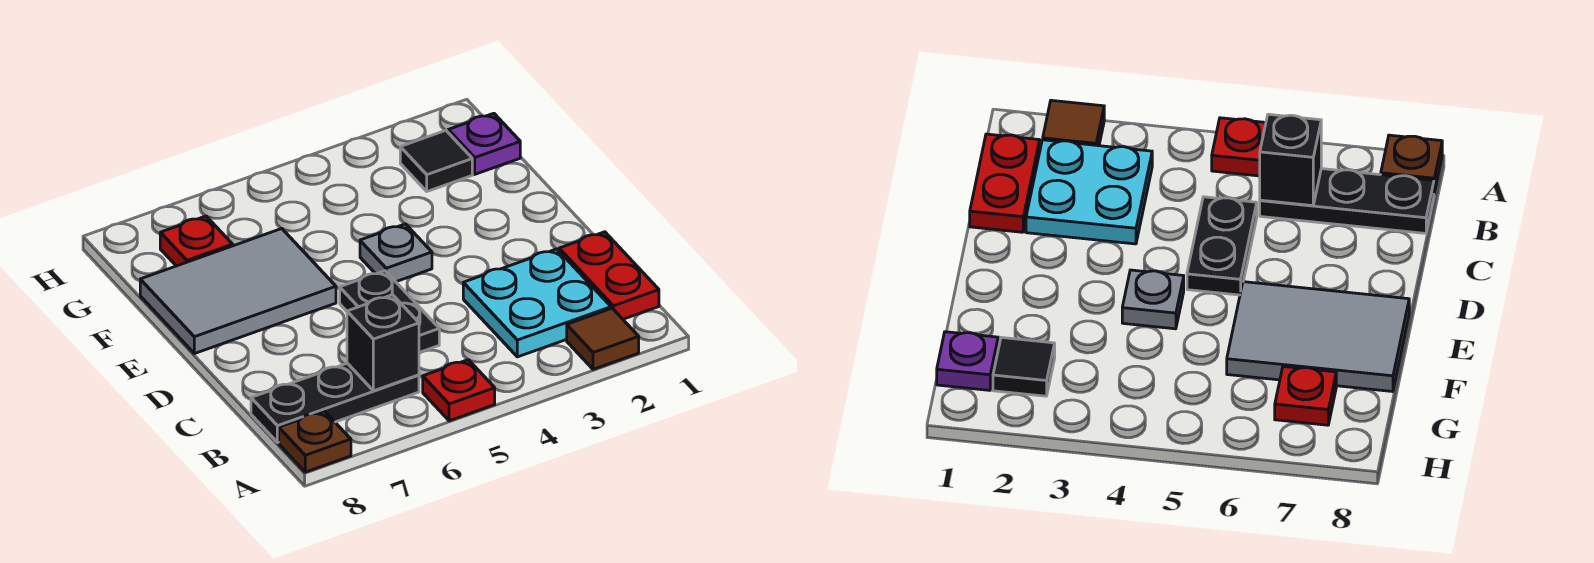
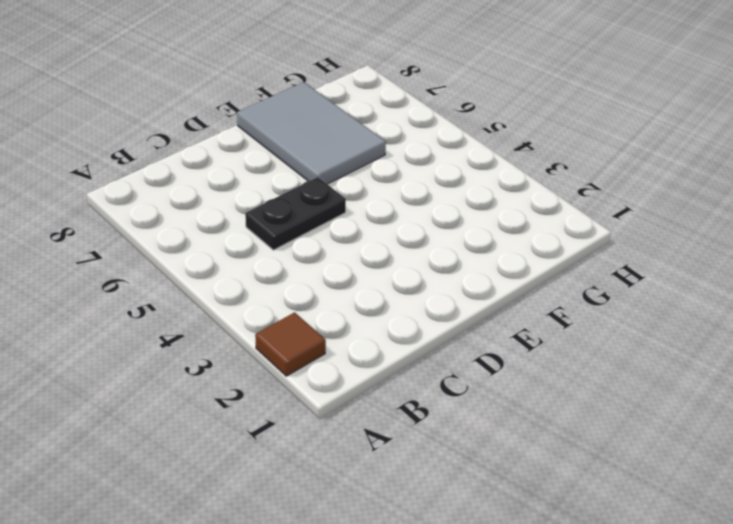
none -> red plate A5 level 1
none -> brown plate A8 level 1
none -> red plate B1:C1 level 1

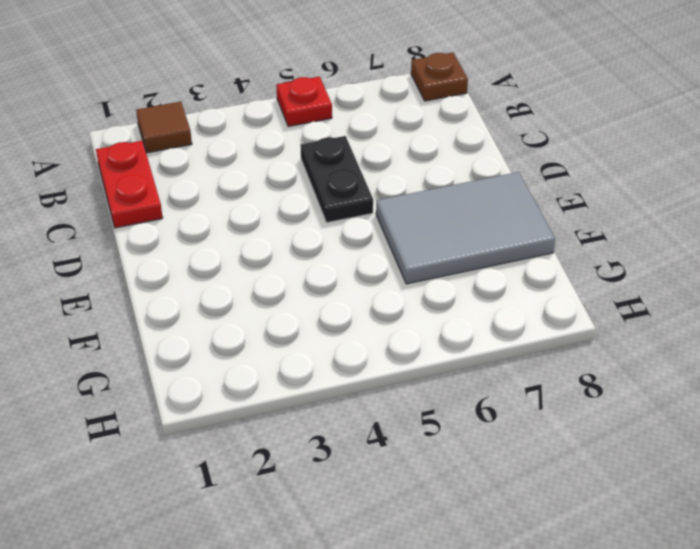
none -> cyan plate B2:C3 level 1
none -> black plate B6:B8 level 1
none -> grey plate E4 level 1

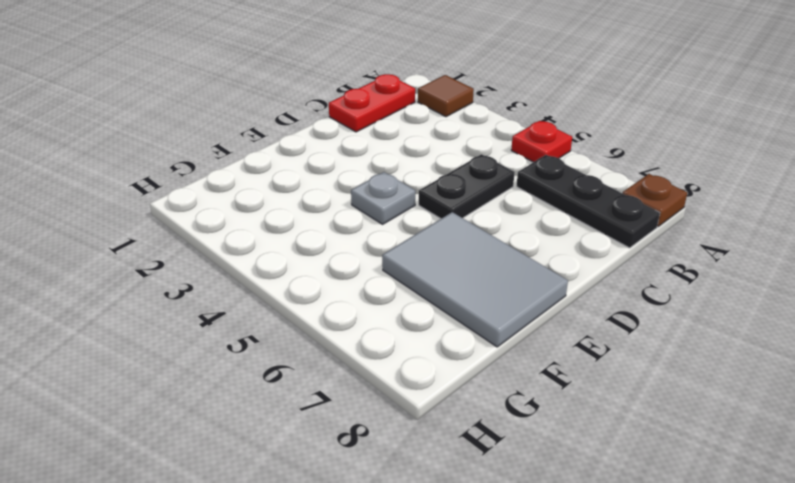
none -> cyan plate B2:C3 level 1
none -> purple plate G1 level 1
none -> black tile G2 level 1

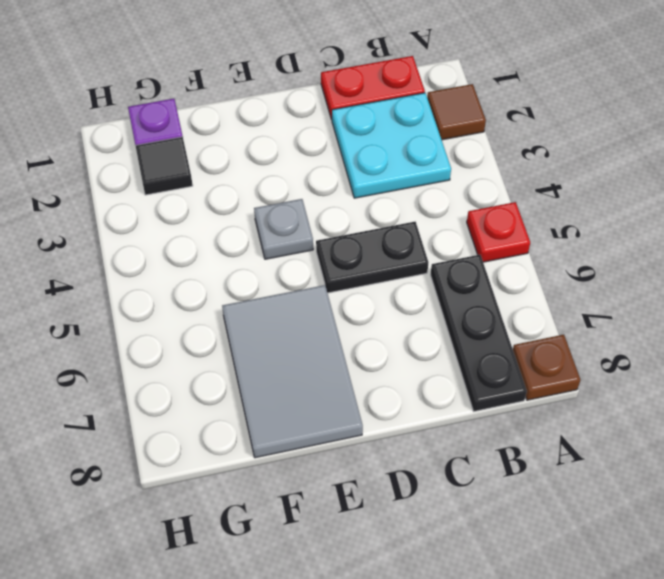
none -> red plate G7 level 1
none -> black brick B6 level 2

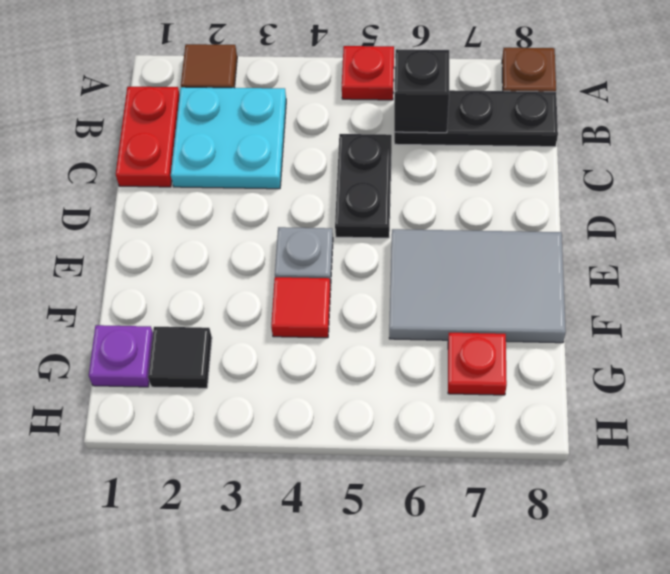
red tile F4 level 1 -> none

